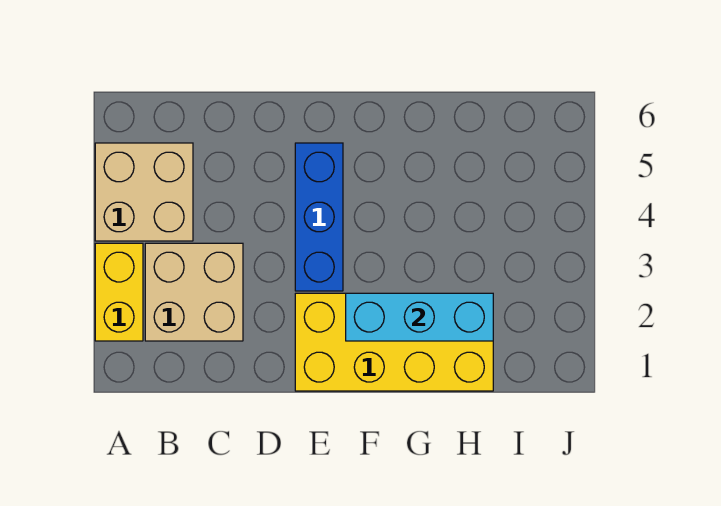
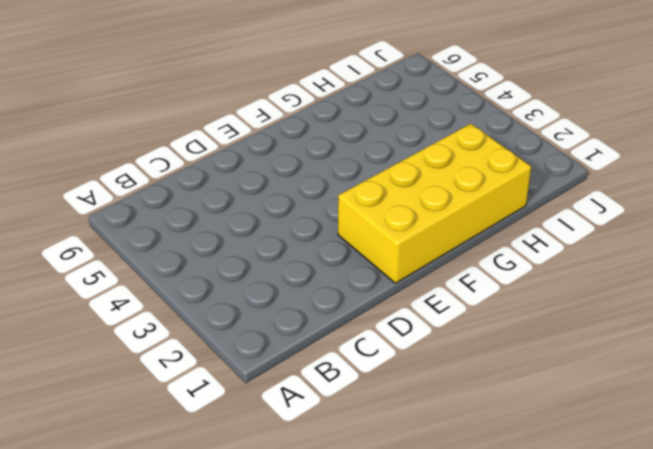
none -> yellow brick A2:A3 level 1
none -> tan brick A4:B5 level 1

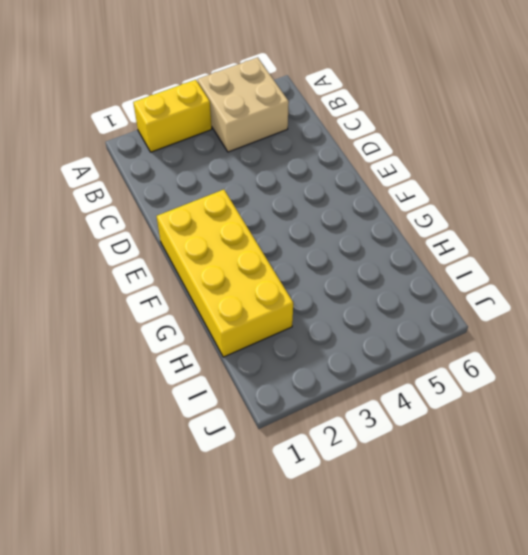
none -> tan brick B2:C3 level 1
none -> blue brick E3:E5 level 1

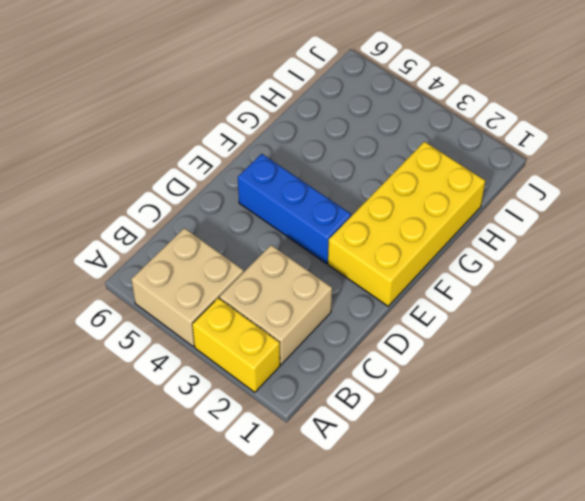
none -> cyan brick F2:H2 level 2

